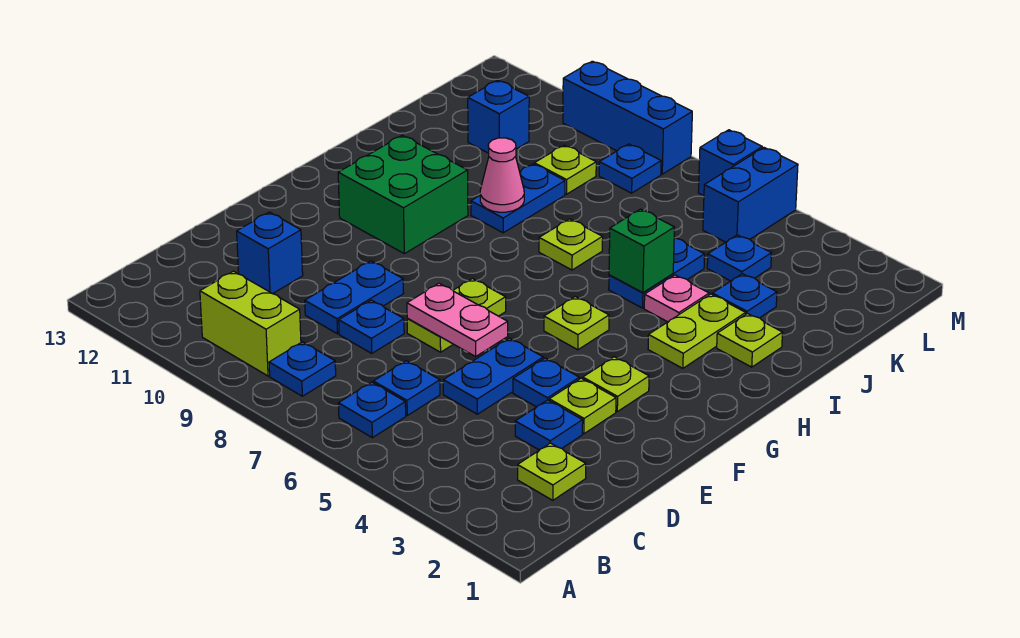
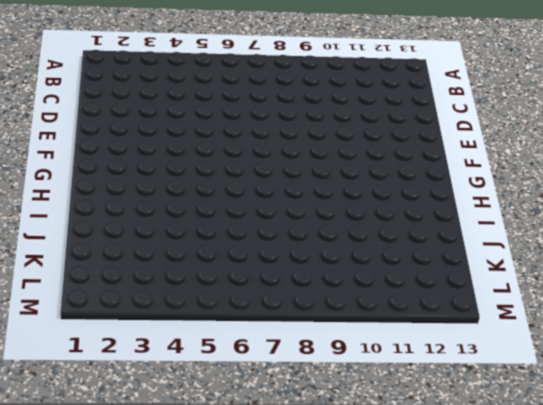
none -> blue plate B6 level 1
none -> blue plate B8 level 1
none -> lime brick B9:B10 level 1
none -> lime plate C2 level 1

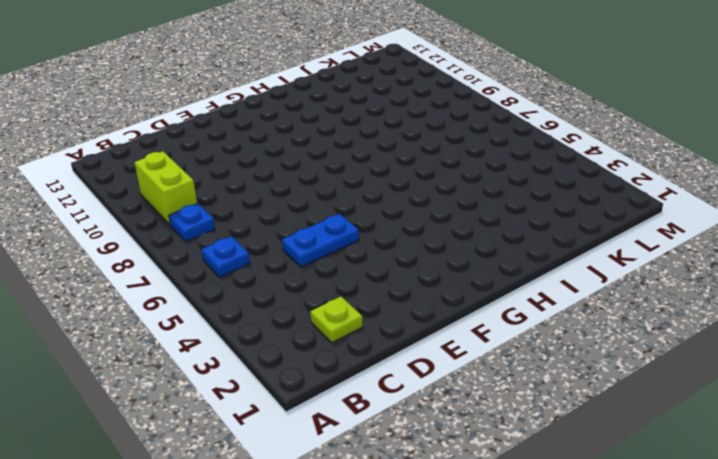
none -> blue plate C6 level 1
none -> blue plate D3 level 1
none -> blue plate D8 level 1
none -> blue plate D9:E9 level 1

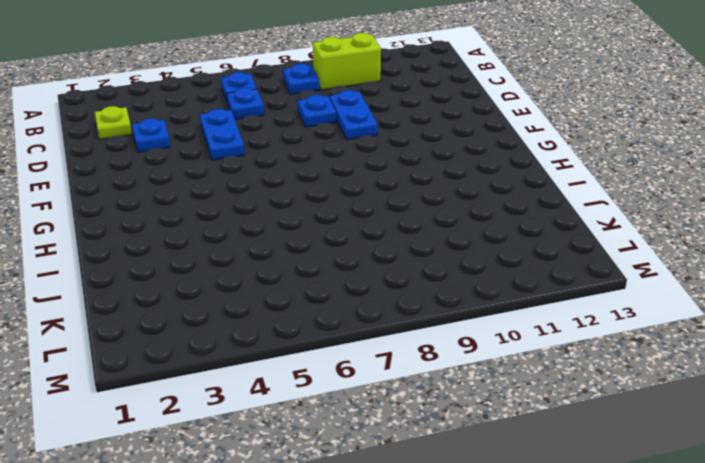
none -> blue brick D11 level 1
none -> lime plate E3 level 1
none -> blue plate E4 level 1
none -> lime plate E7:F7 level 1

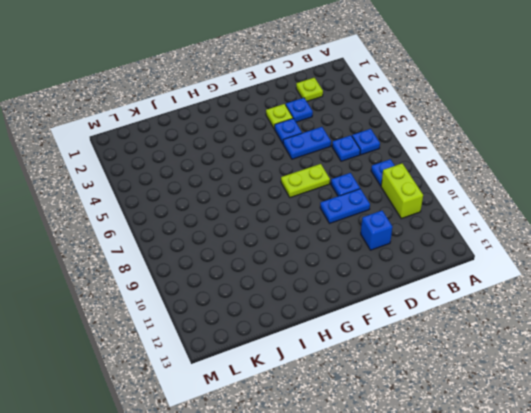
none -> lime plate F3 level 1
none -> lime plate G5 level 1
none -> green brick G10:H11 level 1
none -> lime plate H3:I3 level 1

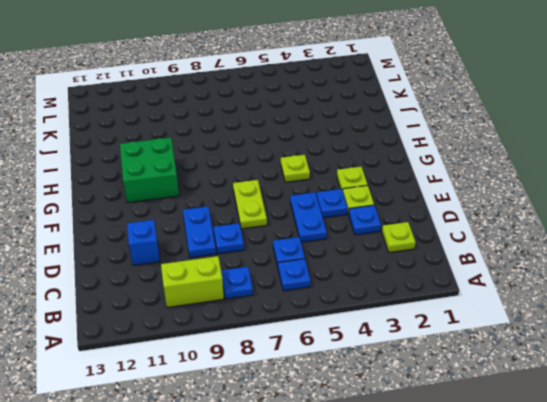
none -> lime plate H3:I3 level 1
none -> lime plate I2 level 1
none -> pink plate I4 level 1
none -> blue plate I5:J5 level 1

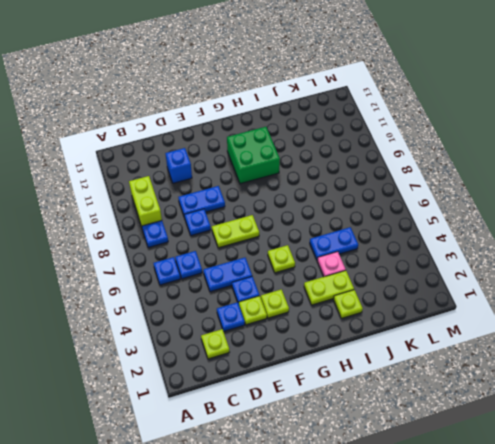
none -> lime plate I7 level 1
none -> blue plate I9:J9 level 1
none -> blue plate J3 level 1
none -> blue plate K4 level 1

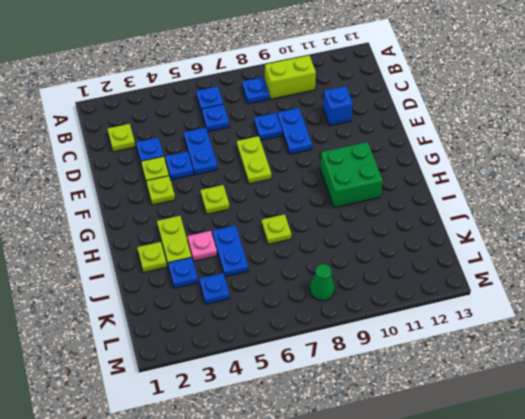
green cone L8 level 1 -> blue plate L8 level 1
none -> blue plate I9:J9 level 1
none -> lime plate K9 level 1
none -> blue brick K11 level 1
none -> blue brick L5:M5 level 1

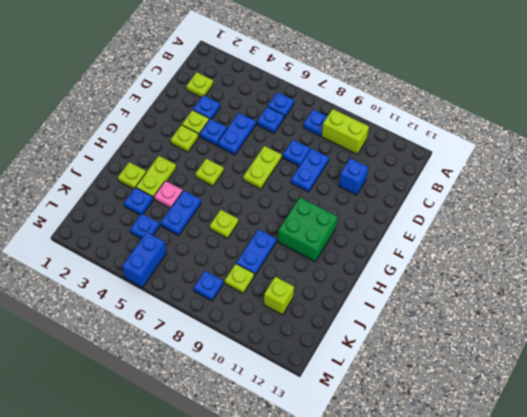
lime brick K11 level 1 -> blue brick K11 level 1
none -> blue brick M6 level 1
none -> blue brick M8:M10 level 1
none -> pink plate E6:E7 level 2
none -> green brick I5 level 2

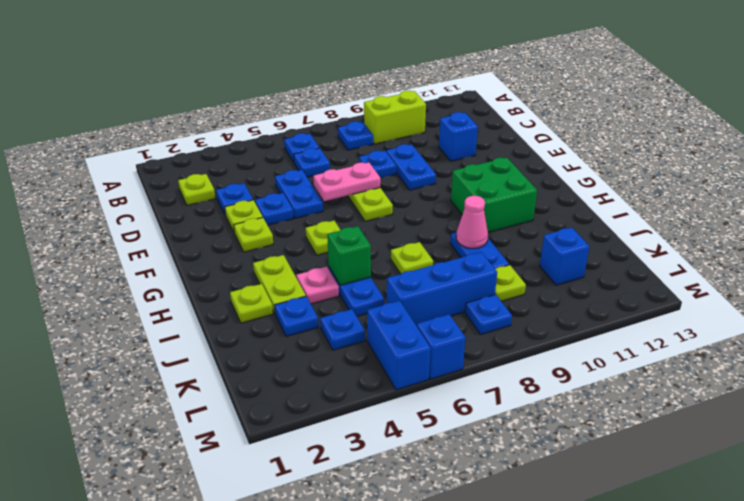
blue brick K6:K8 level 1 -> blue brick M8:M10 level 1

